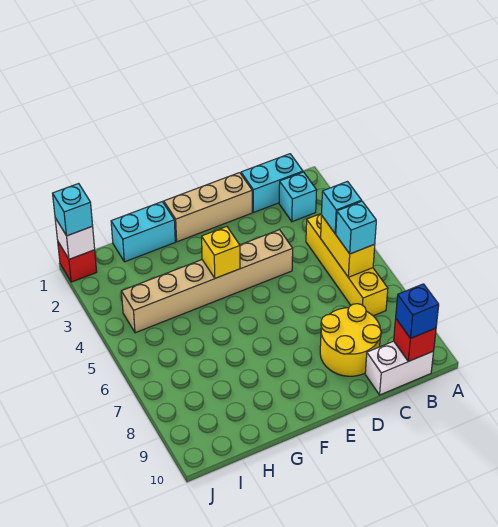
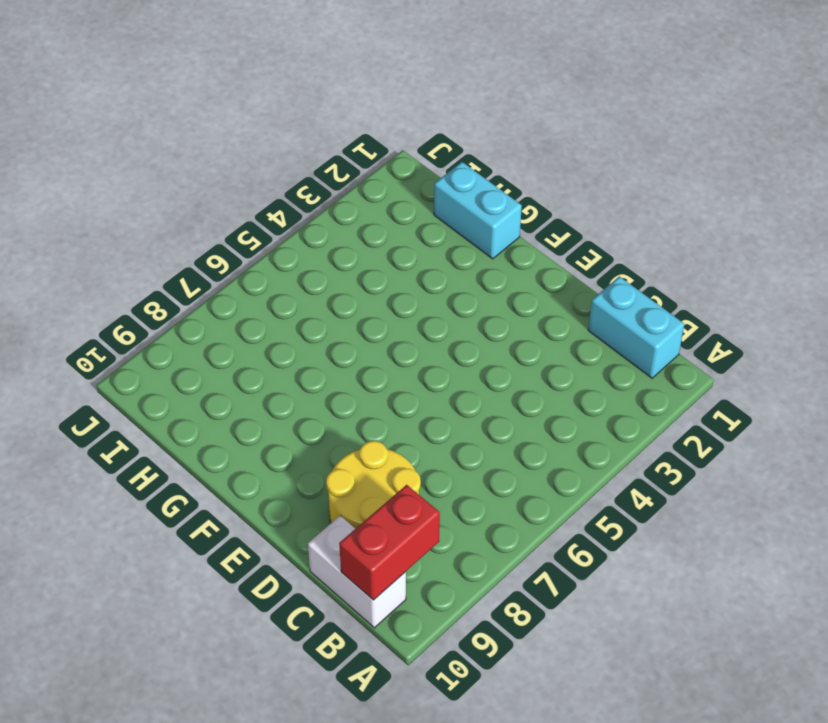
red brick B9:B10 level 2 -> red brick B10 level 2
none -> cyan brick B2 level 1
none -> yellow brick B4:B7 level 1
none -> tan brick D1:F1 level 1

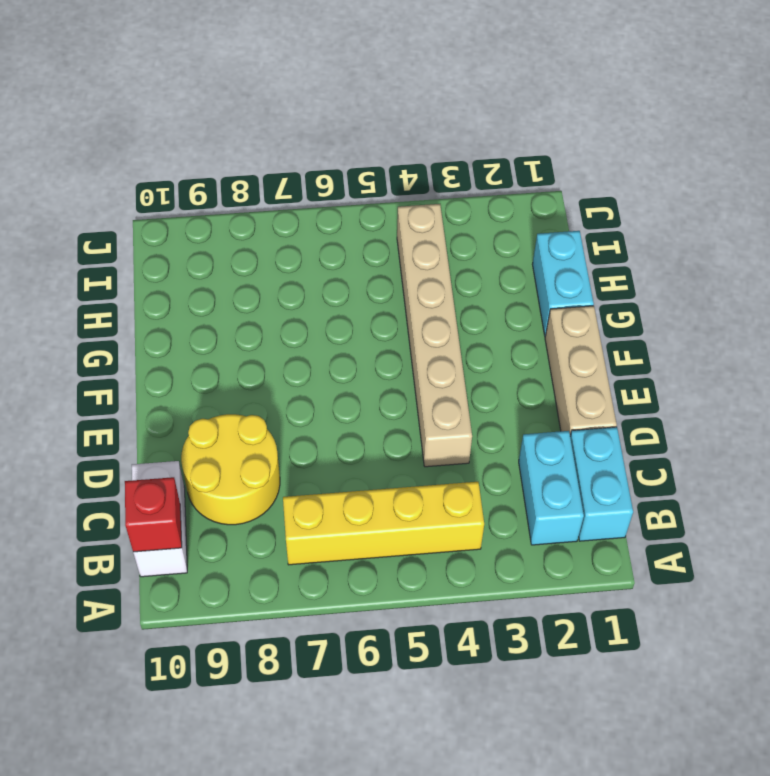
cyan brick B2:C2 level 1 -> cyan brick B2 level 1
none -> red brick J1 level 1
none -> yellow brick B5:B6 level 2
none -> yellow brick F4 level 2

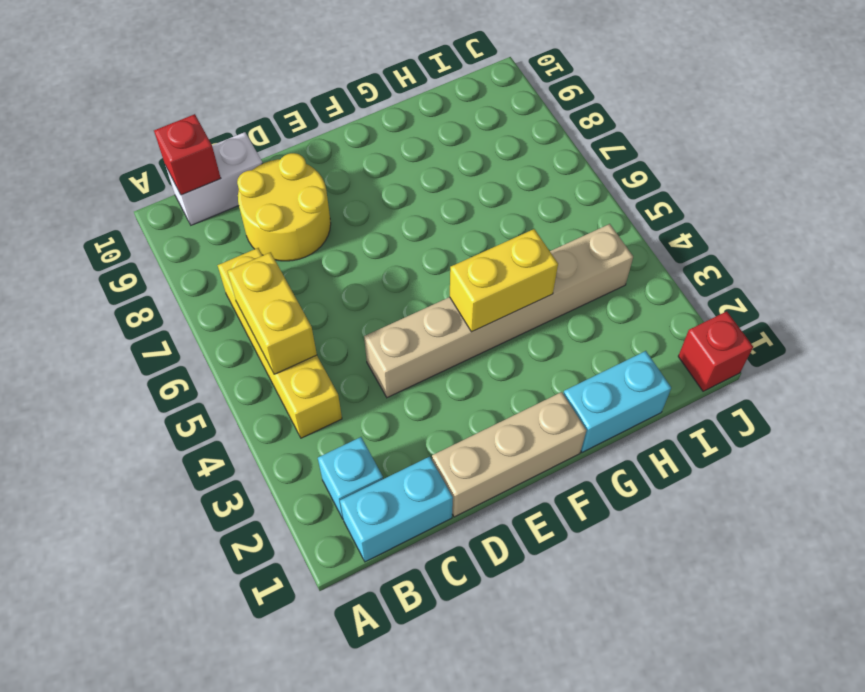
yellow brick F4:G4 level 2 -> yellow brick F4 level 2
none -> white brick J1 level 2
none -> cyan brick B5 level 3
none -> cyan brick B6 level 3

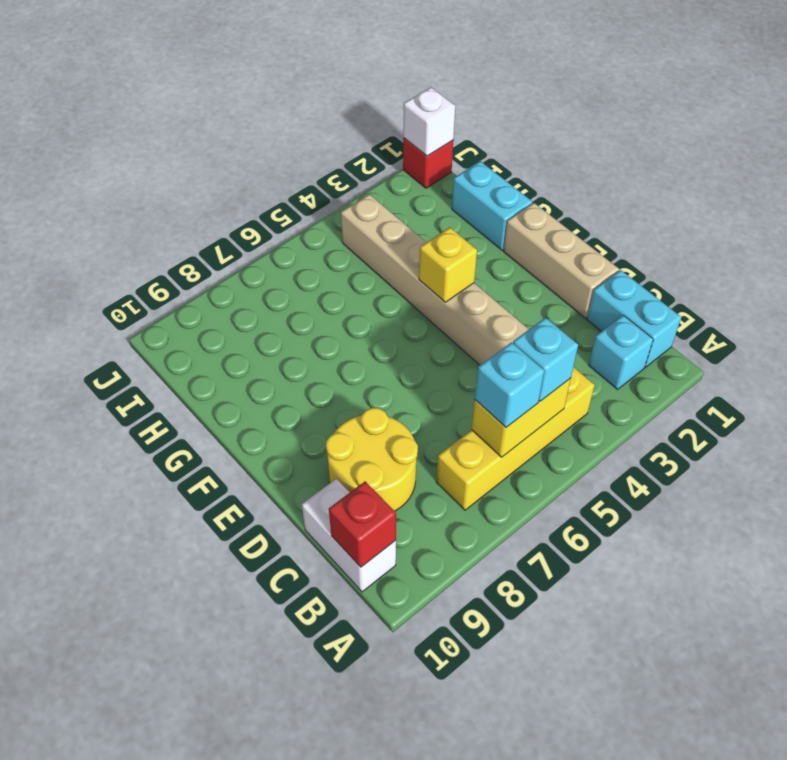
none -> blue brick B10 level 3
none -> cyan brick J1 level 3

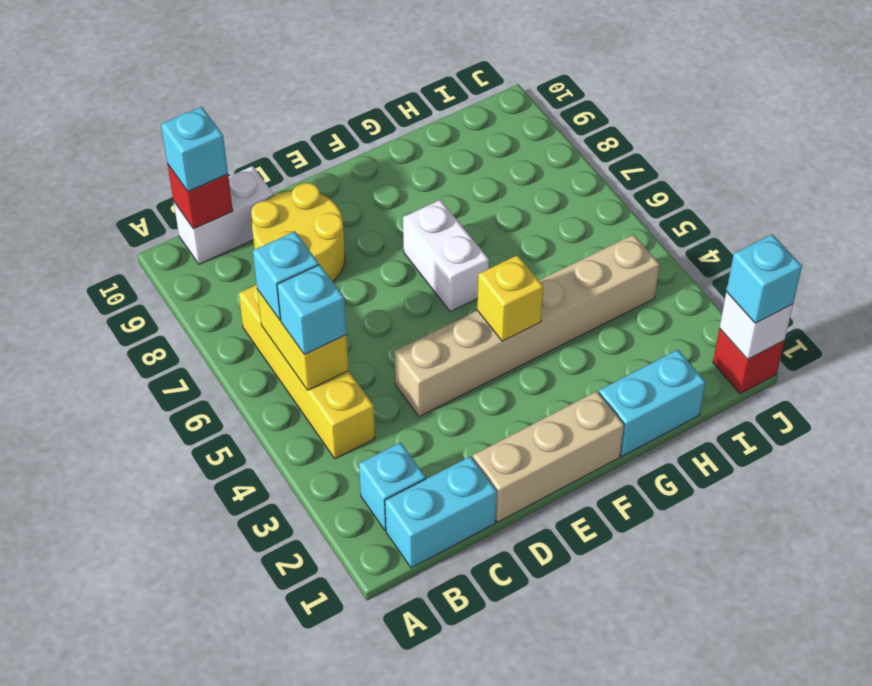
cyan brick B10 level 3 -> blue brick B10 level 3
white brick F6:F7 level 1 -> none

